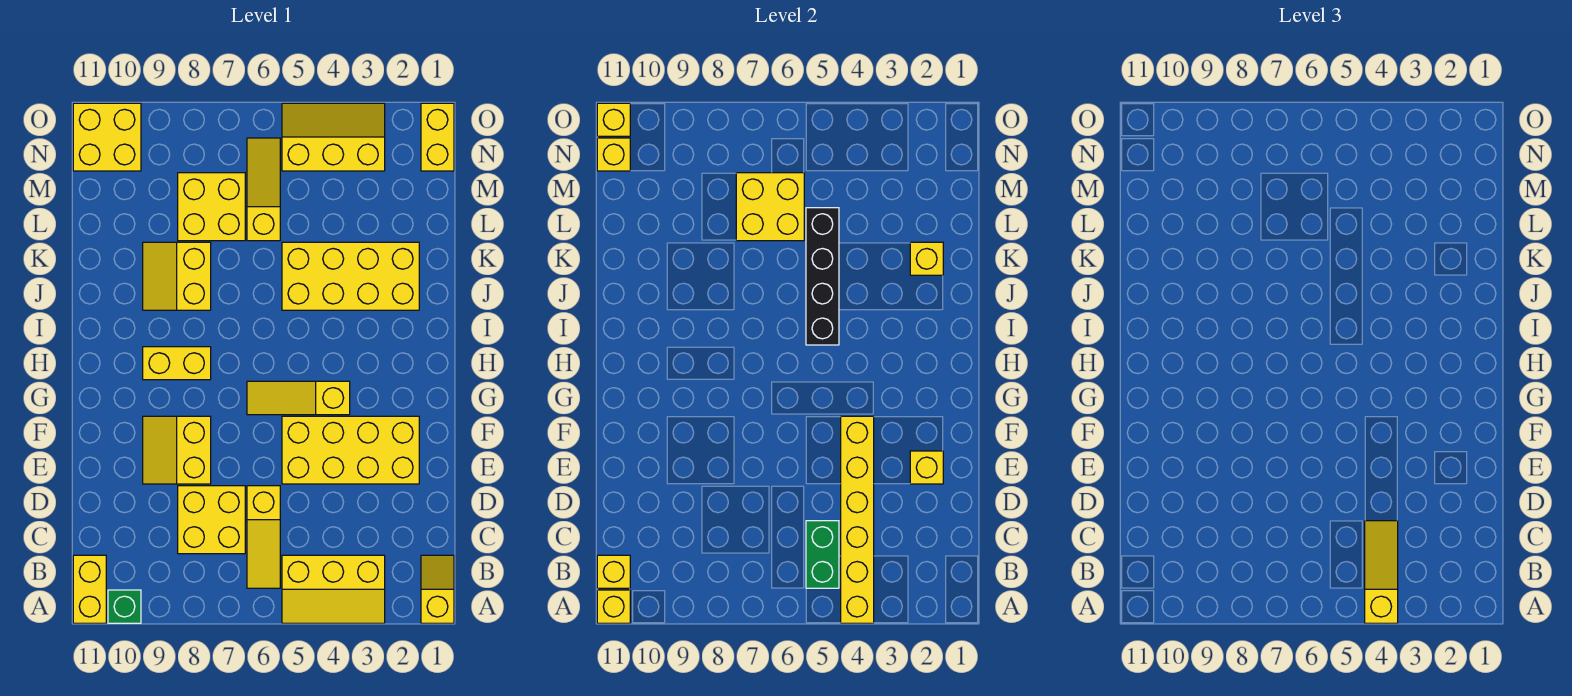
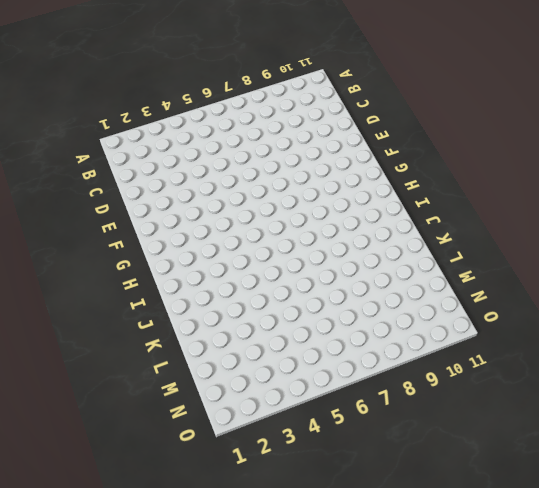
none -> yellow slope A1:B1 level 1 top A
none -> yellow slope A3:B5 level 1 top B
none -> green brick A10 level 1

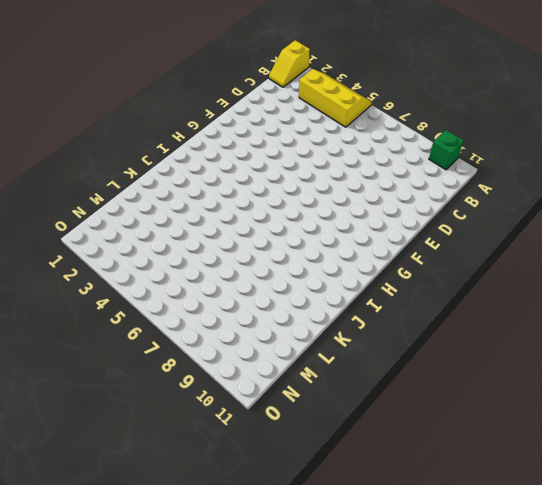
none -> yellow brick A11:B11 level 1
none -> yellow slope B6:D6 level 1 top D
none -> yellow brick C7:D8 level 1

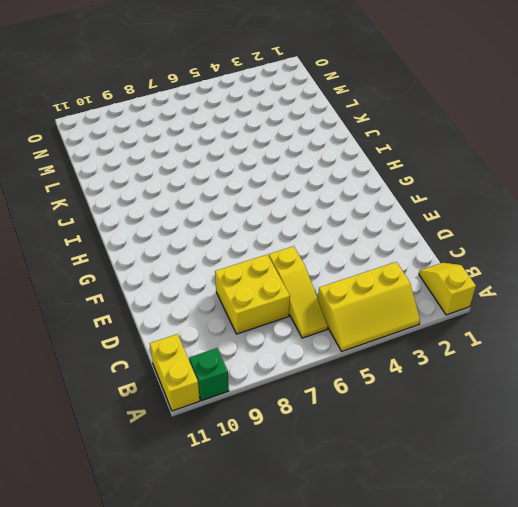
none -> yellow brick E2:F5 level 1
none -> yellow slope E8:F9 level 1 top 8
none -> yellow slope G4:G6 level 1 top 4

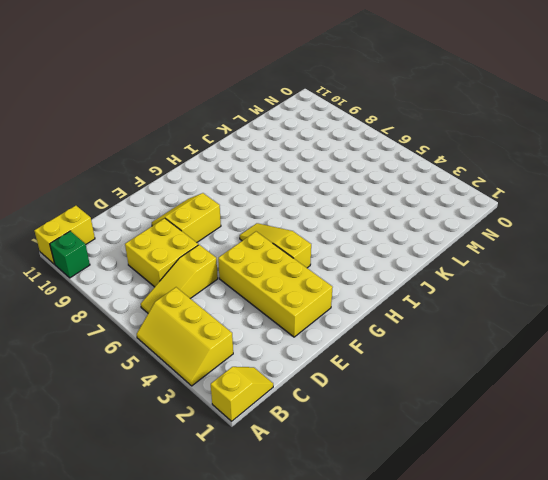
none -> yellow brick H8:H9 level 1
none -> yellow brick J2:K5 level 1
none -> yellow slope J8:K9 level 1 top 8

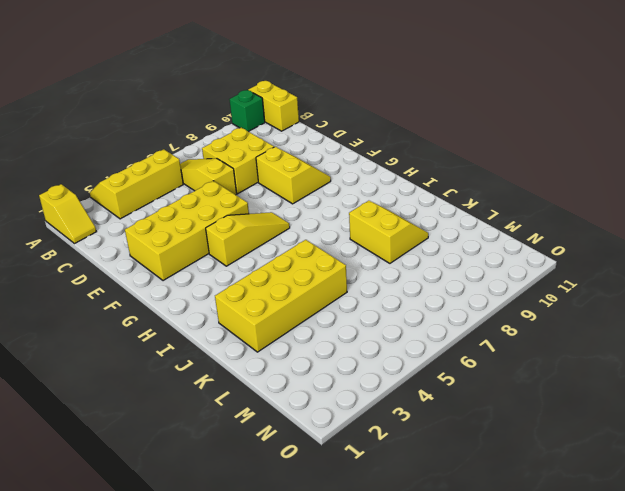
none -> yellow brick H8:H9 level 1
none -> yellow slope L6:N6 level 1 top L
none -> yellow brick L7:M8 level 1

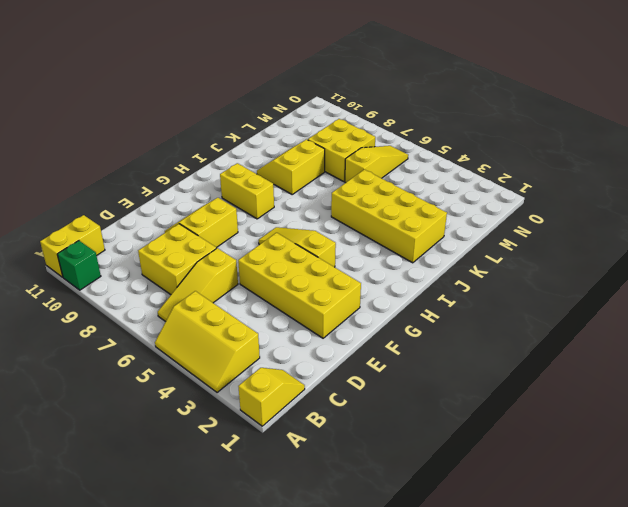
none -> yellow brick N1:O1 level 1
none -> yellow slope N3:O5 level 1 top N
none -> yellow brick N10:O11 level 1

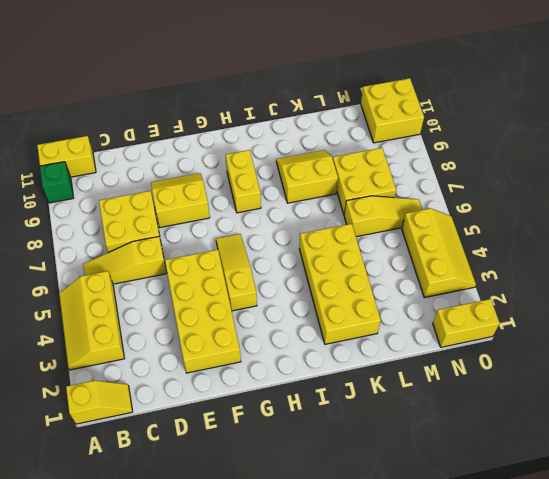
none -> yellow brick A4:F4 level 2
none -> yellow brick A11 level 2
none -> green brick B5:C5 level 2

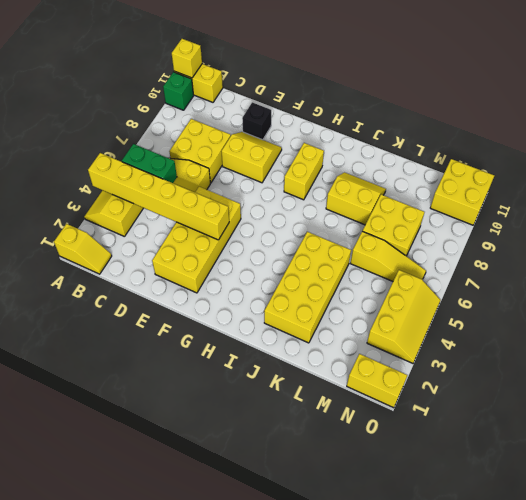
black brick E10 level 1 -> none
none -> yellow slope G4:G6 level 1 top 4
none -> yellow brick B11 level 2
none -> yellow brick E2 level 2

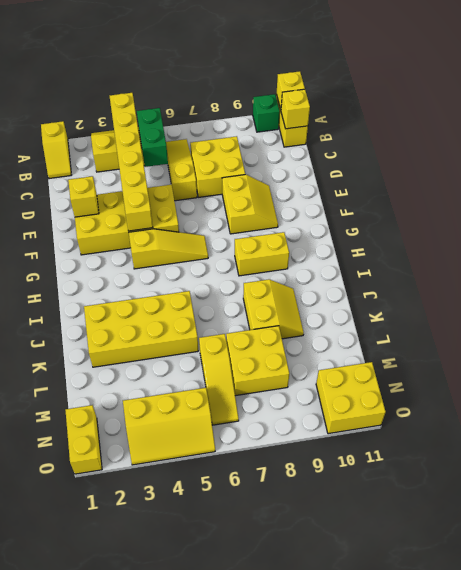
none -> black brick I5:L5 level 2
none -> yellow brick K2 level 2
none -> yellow brick L6:M7 level 2

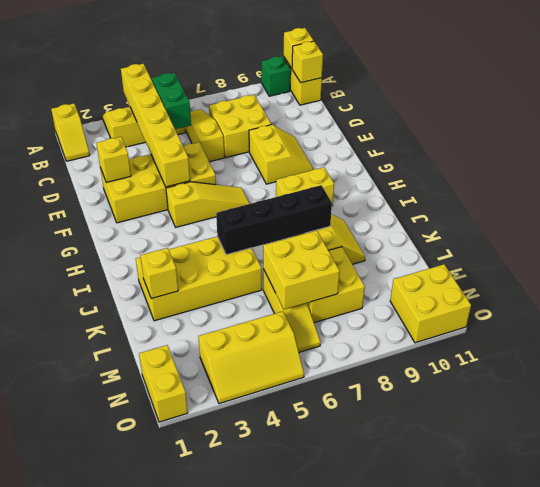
black brick J5:J8 level 2 -> black brick I5:L5 level 2
none -> yellow brick N11 level 2
none -> yellow brick O11 level 2
none -> yellow slope A4:C4 level 3 top A

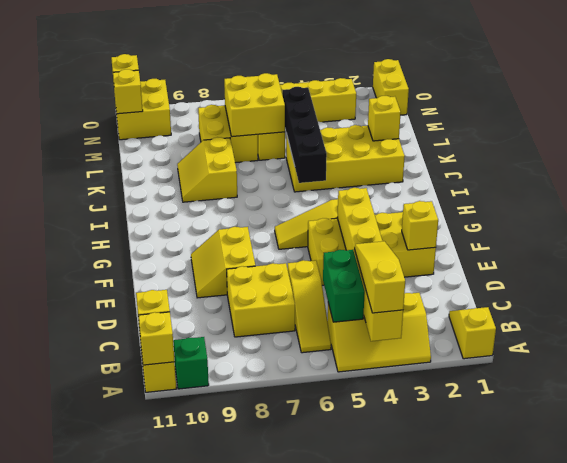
none -> yellow brick H8:H9 level 1

